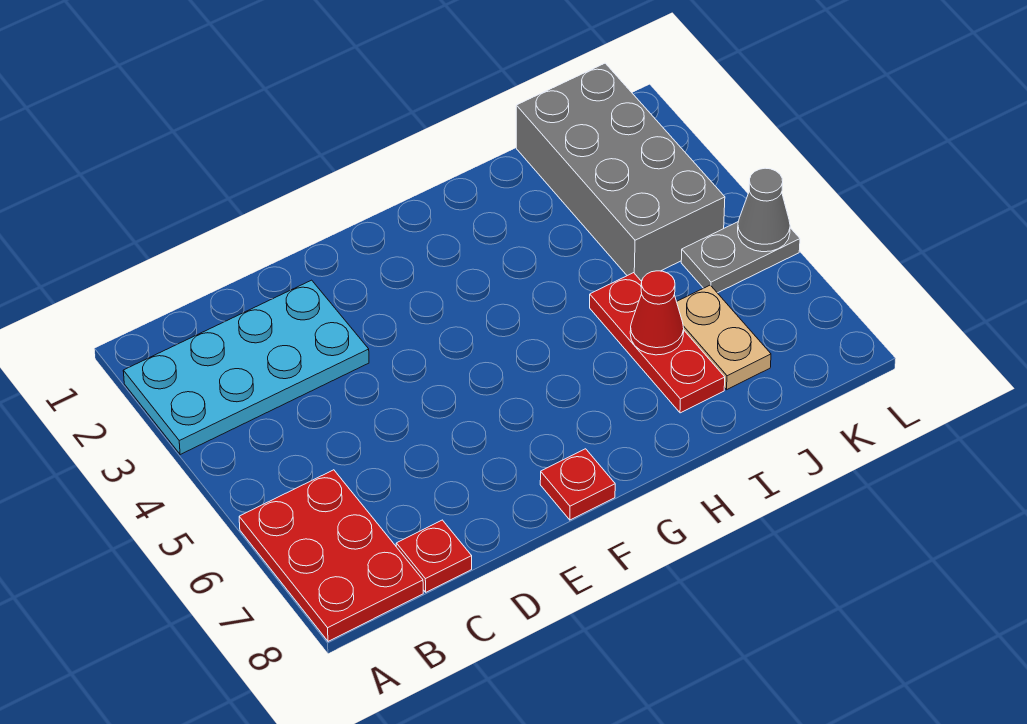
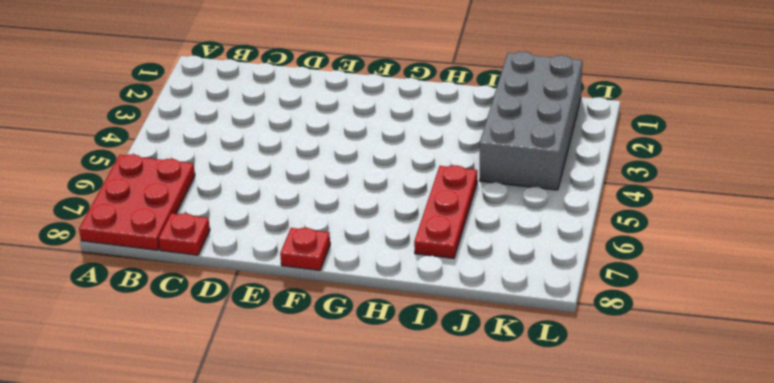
none -> cyan plate A2:D3 level 1
none -> tan plate J6:J7 level 1

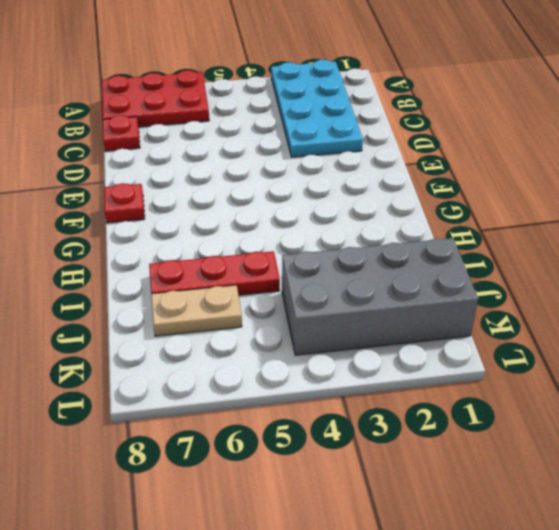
none -> grey plate K5:L5 level 1
none -> red cone I6 level 2

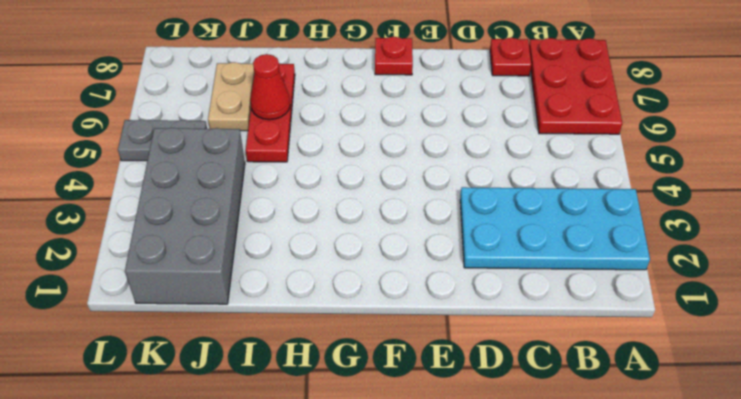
none -> grey cone L5 level 2

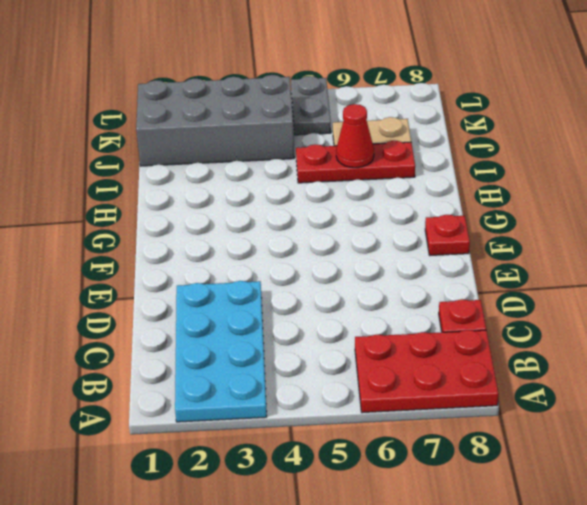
none -> grey cone L5 level 2

